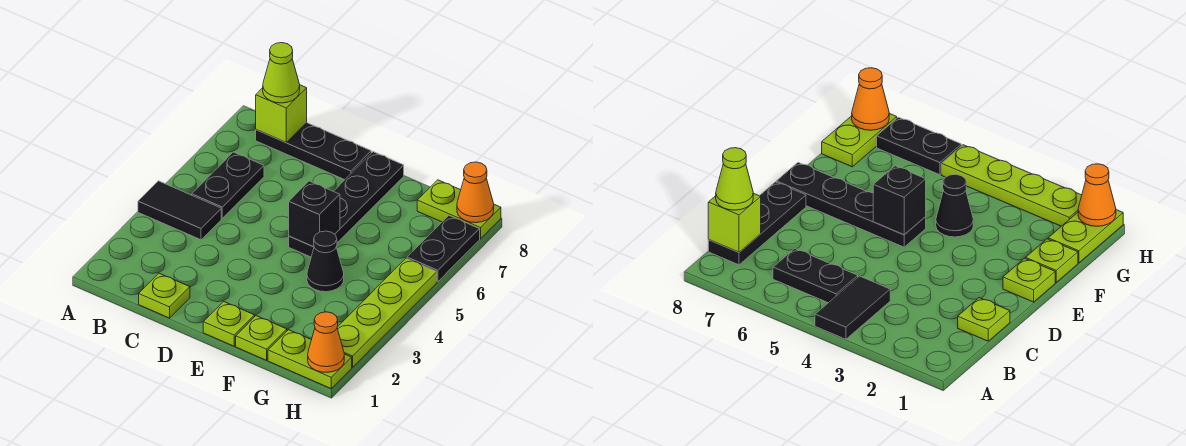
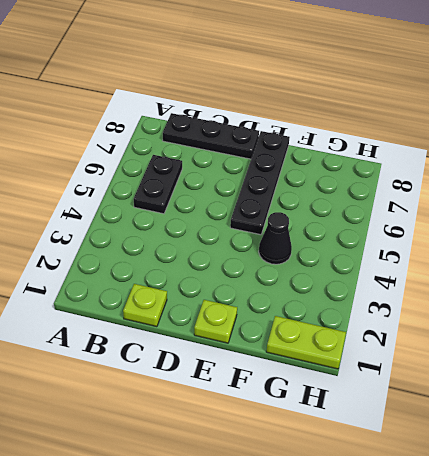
none -> black tile A4:B4 level 1
none -> lime plate F1 level 1
none -> lime plate G8:H8 level 1

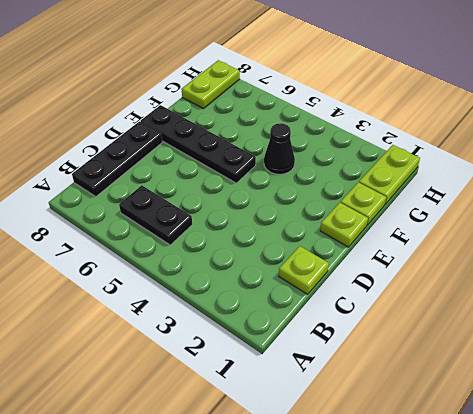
none -> black tile A4:B4 level 1
none -> lime plate H2:H5 level 1
none -> black plate H6:H7 level 1

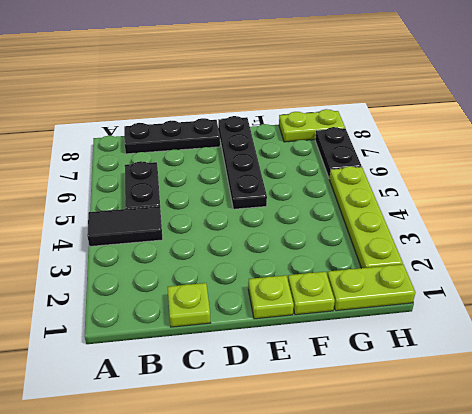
none -> black cone F4 level 1
none -> lime brick B8 level 2
none -> black brick E5 level 2

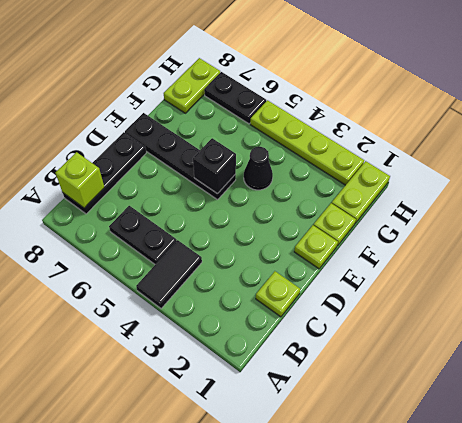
none -> orange cone H1 level 2
none -> orange cone H8 level 2
none -> lime cone B8 level 3

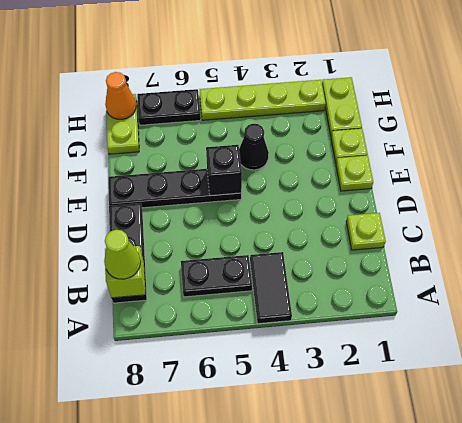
none -> orange cone H1 level 2

